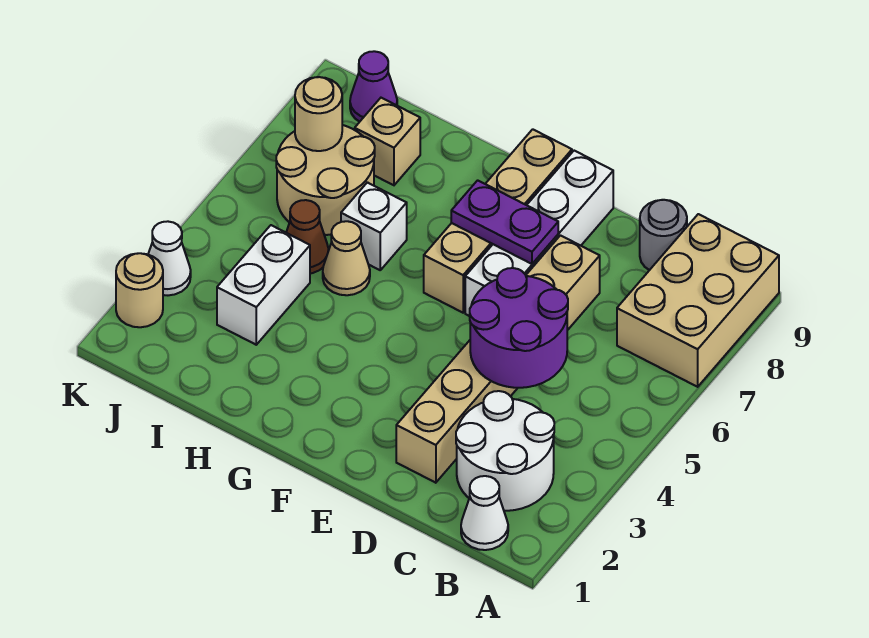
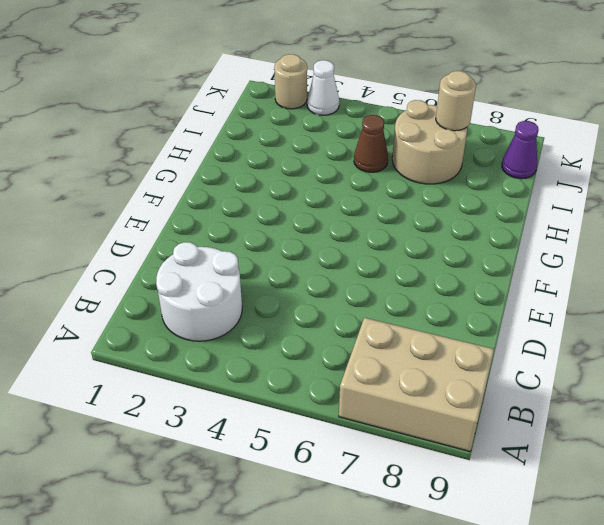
none -> white cone B1 level 1
none -> grey round brick C9 level 1
none -> tan brick D2:D7 level 1

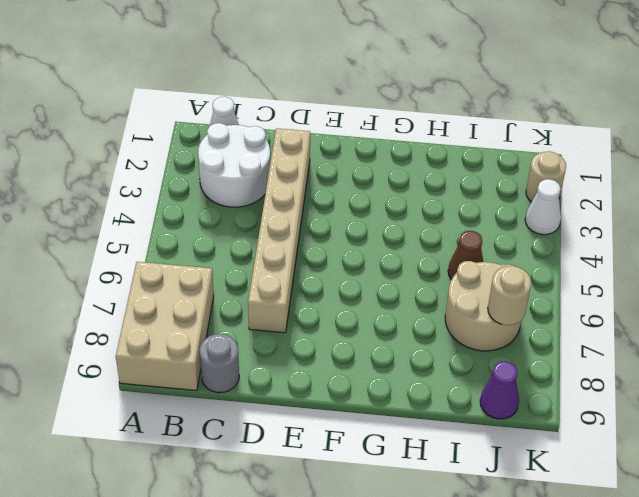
none -> white brick E6:E9 level 1
none -> tan brick F6:F9 level 1
none -> tan cone H5 level 1

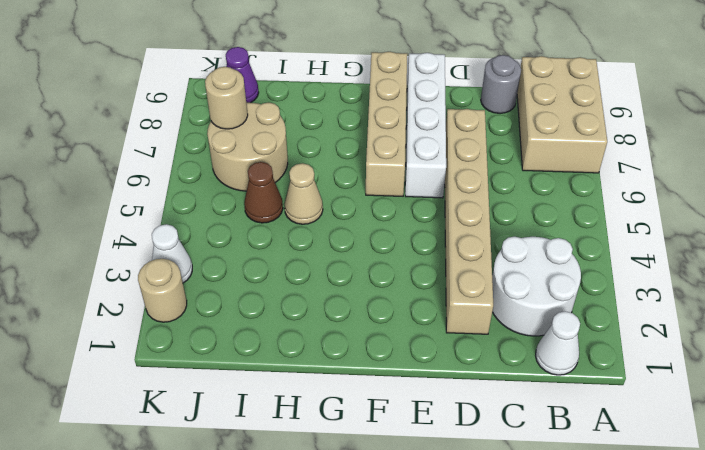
none -> white brick H6 level 1
none -> white brick I3:I4 level 1
none -> tan brick I8 level 1

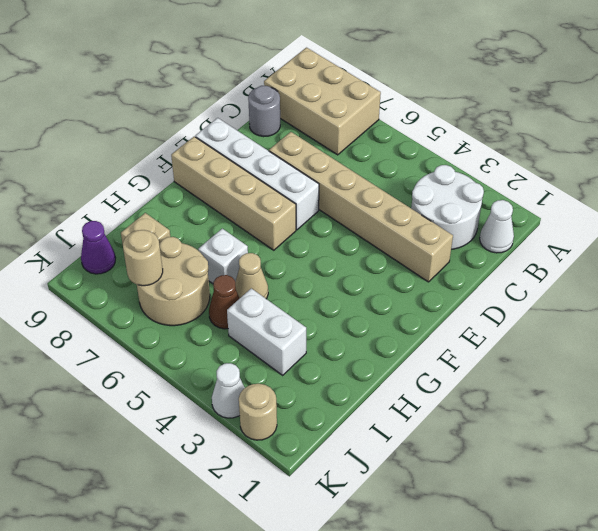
none -> purple round brick C4:D5 level 2
none -> purple plate E7:F7 level 2

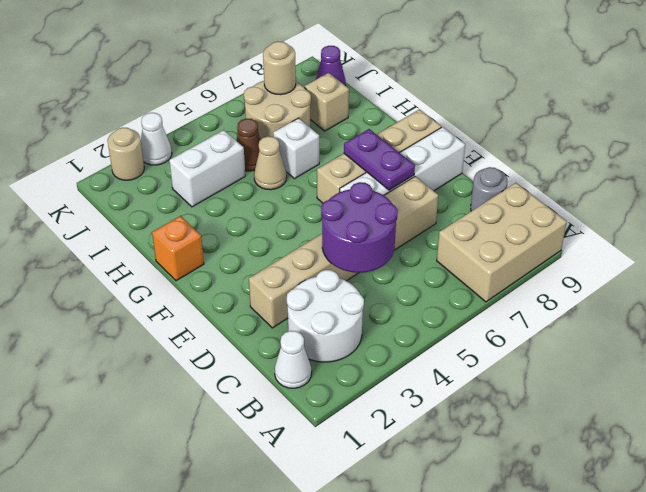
orange brick G1 level 1 -> none

